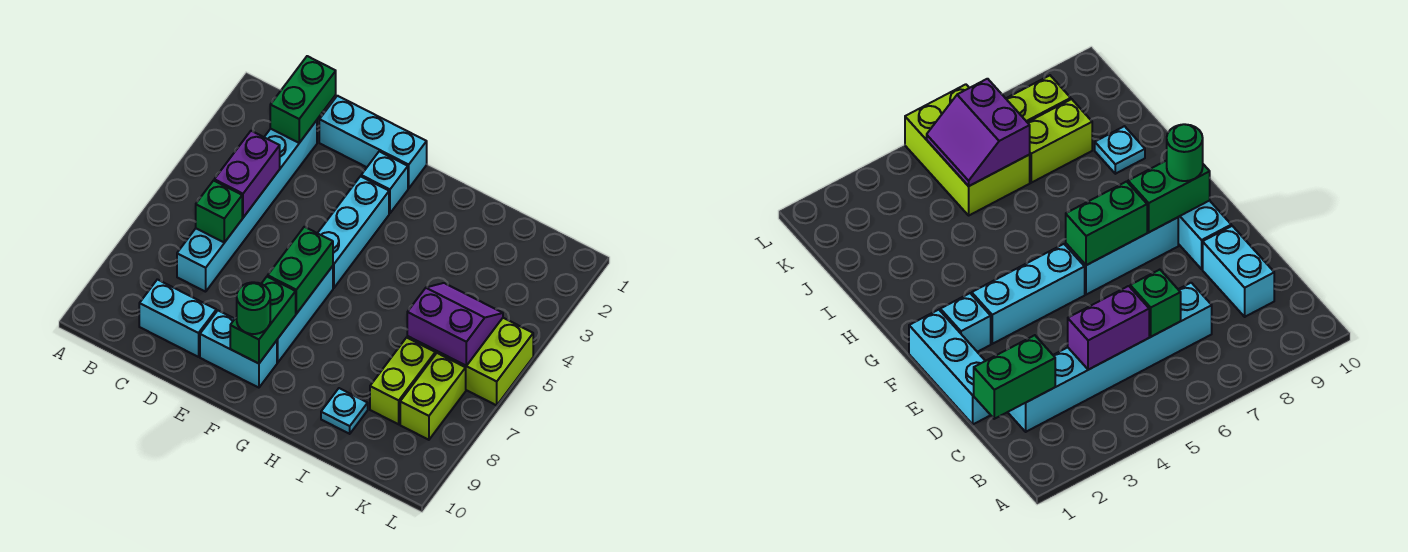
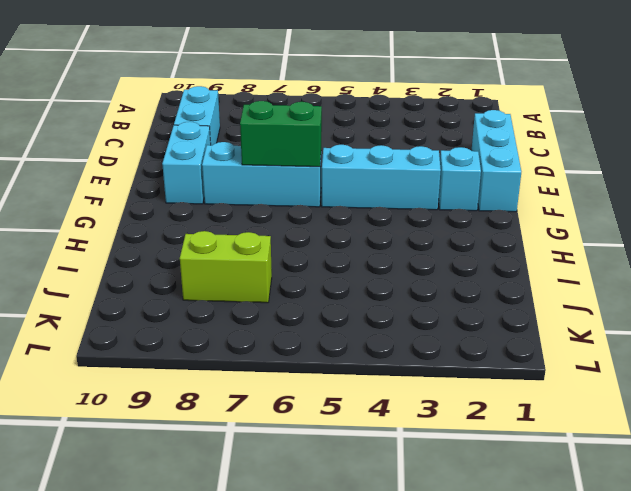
none -> cyan brick C2:C7 level 1
none -> cyan plate I9 level 1
none -> lime brick J5:L6 level 1

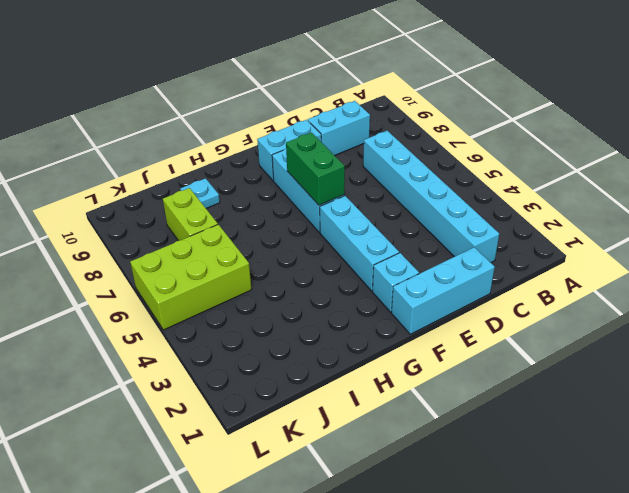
none -> lime brick K7:K8 level 1
none -> green brick C1:C2 level 2
none -> purple brick C4:C5 level 2

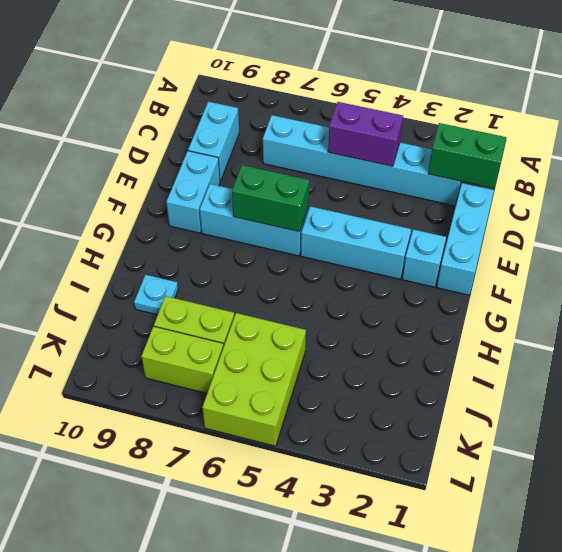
none -> green brick C6 level 2
none -> green brick F8:F9 level 2
none -> purple slope J5:K6 level 2 top 6

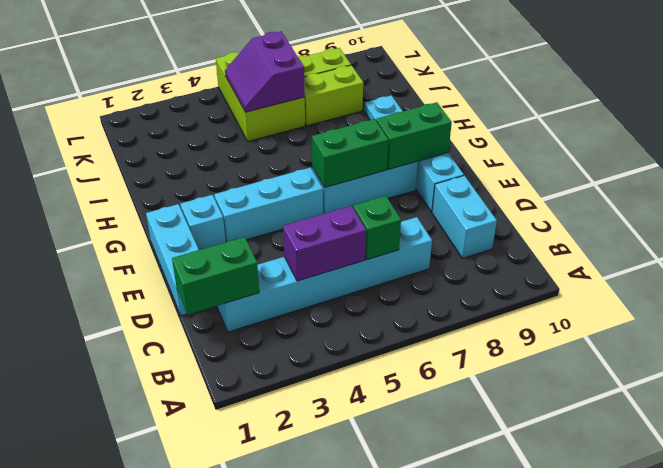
none -> green round brick F9 level 3

